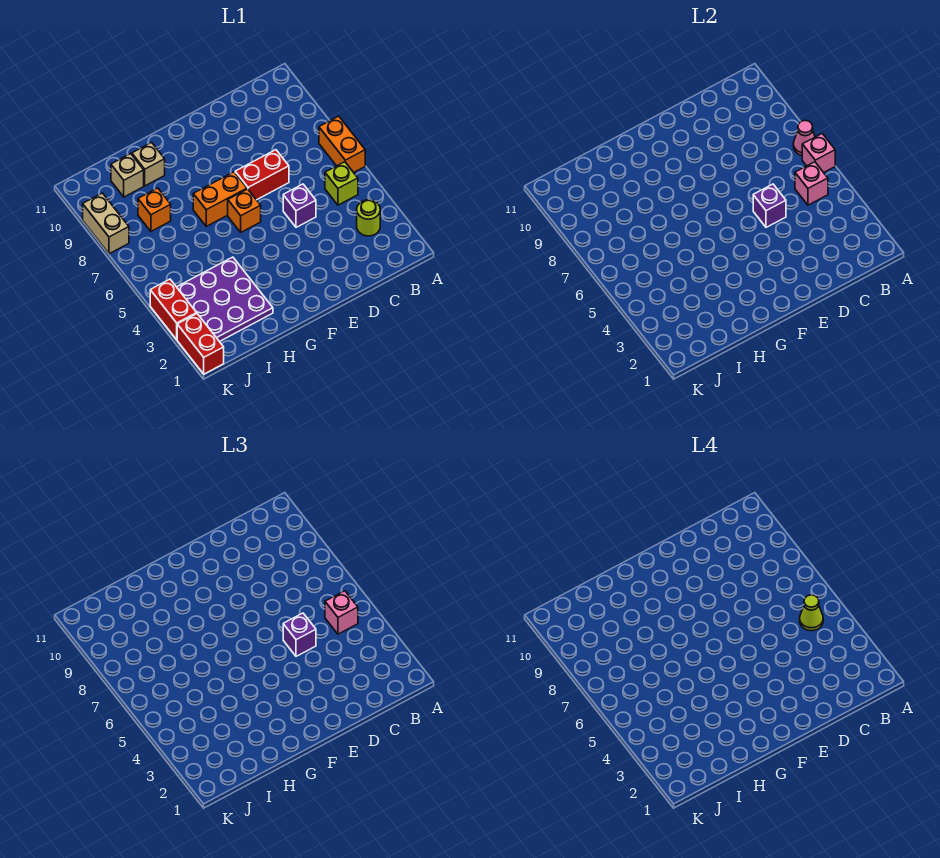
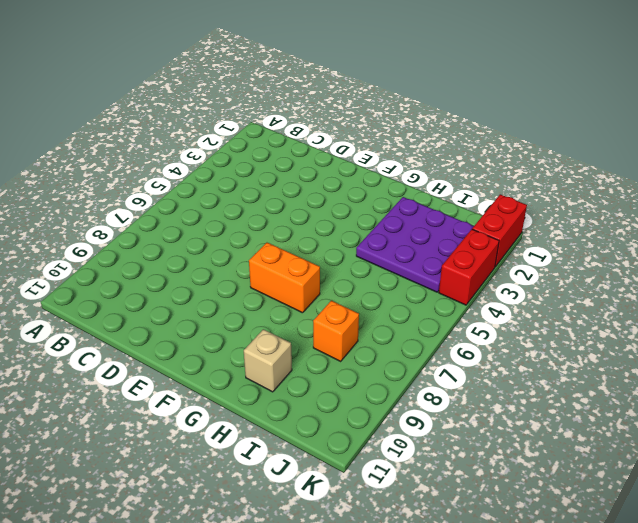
none -> orange brick A6:A7 level 1
none -> lime round brick B3 level 1
none -> lime brick B5 level 1

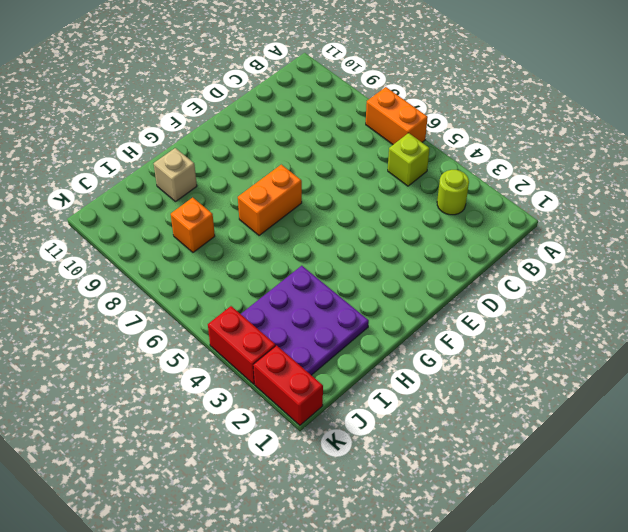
none -> purple brick D5 level 1
none -> red brick D7:E7 level 1
none -> orange brick F6 level 1

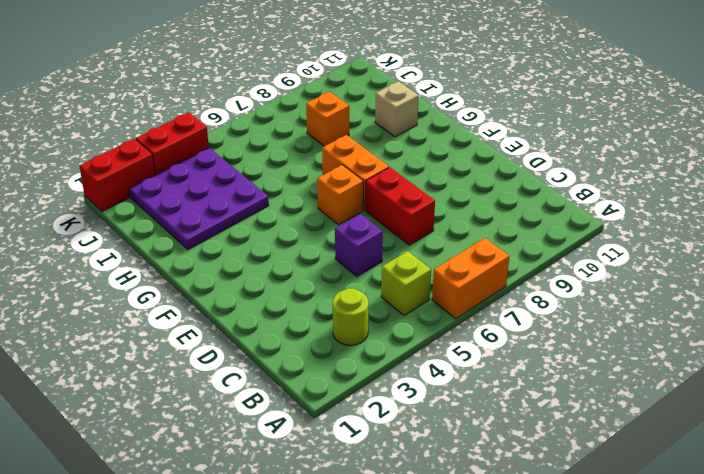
none -> tan brick I10 level 1
none -> tan brick K8:K9 level 1
none -> pink brick A6 level 2

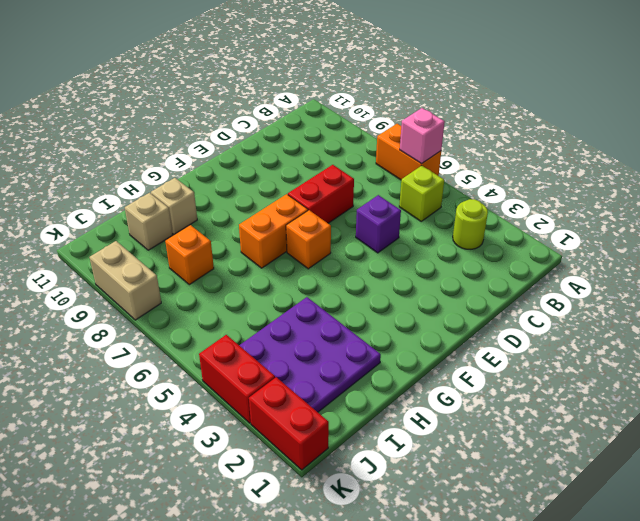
none -> pink cone A7 level 2
none -> pink brick B5 level 2
none -> purple brick D5 level 2

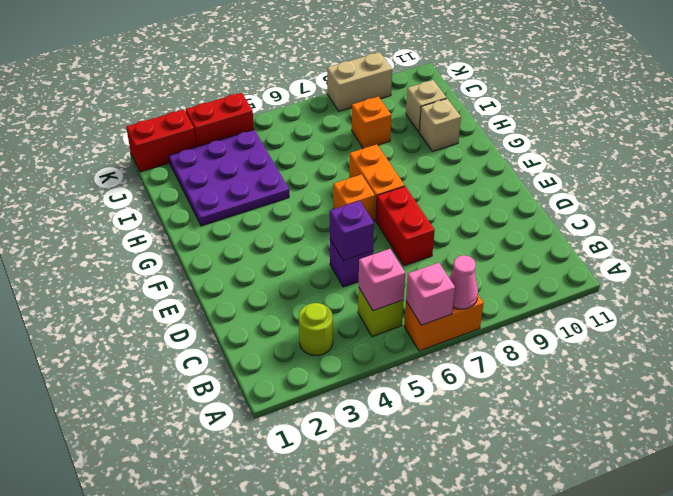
none -> pink brick B5 level 3
none -> purple brick D5 level 3
none -> lime cone B5 level 4

